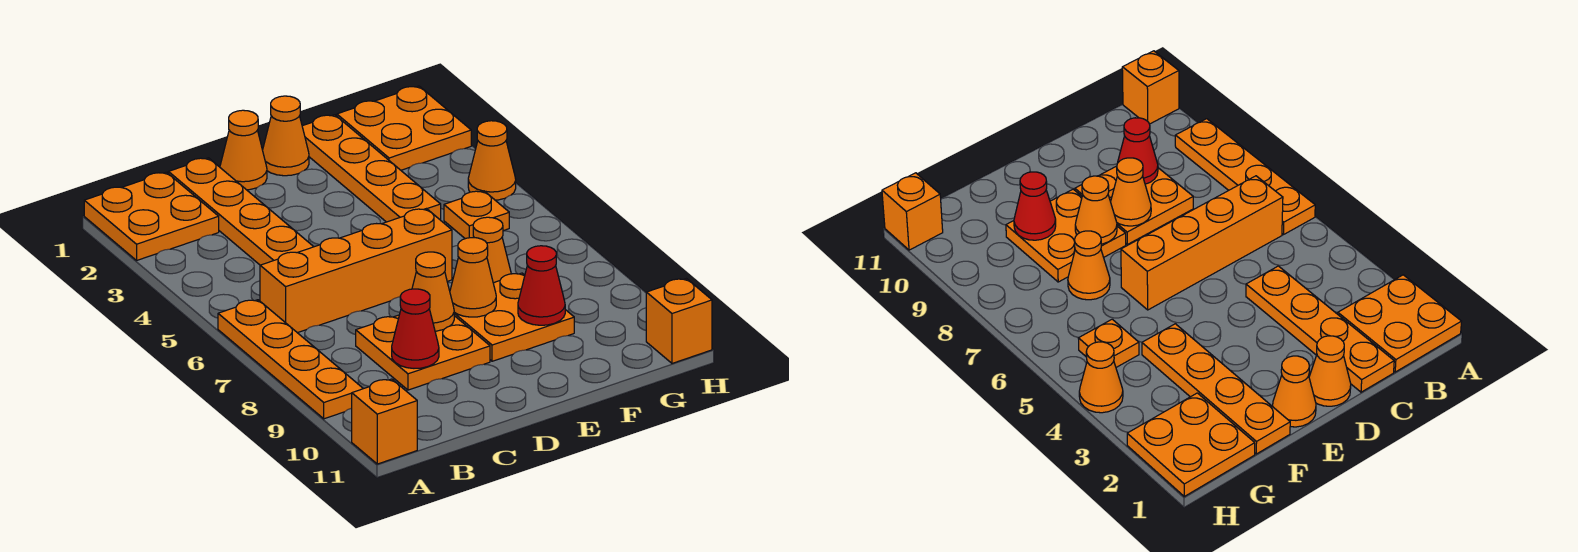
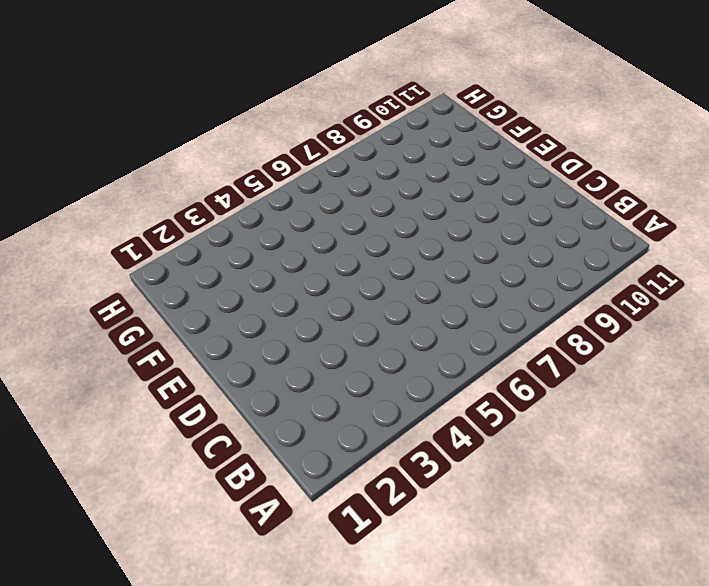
none -> orange plate A1:B2 level 1
none -> orange plate A6:A9 level 1
none -> orange brick A11 level 1

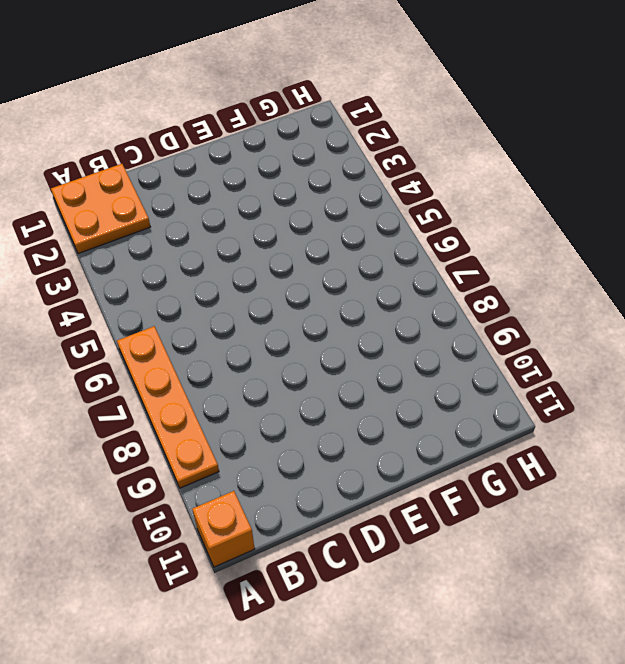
none -> orange brick B6:E6 level 1
none -> orange plate C1:C4 level 1
none -> orange plate C8:D9 level 1

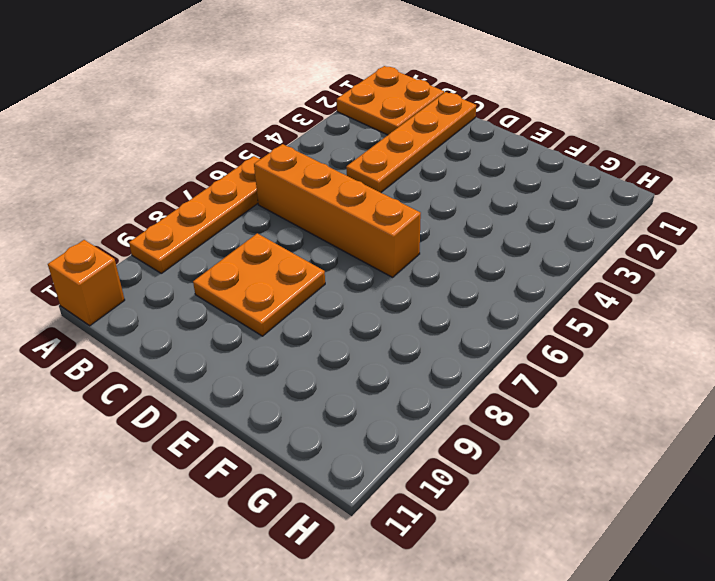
none -> orange cone D1 level 1
none -> orange cone E1 level 1
none -> orange plate E8:F9 level 1

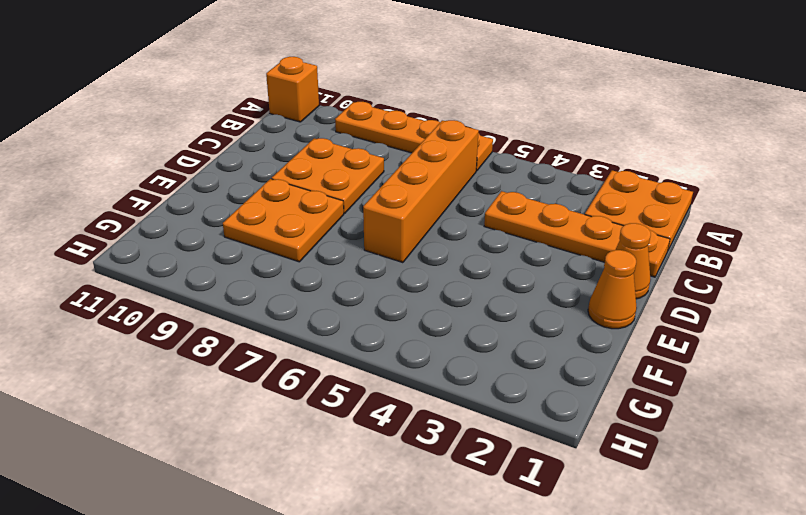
none -> orange plate F1:F4 level 1
none -> orange cone F7 level 1
none -> orange plate G1:H2 level 1

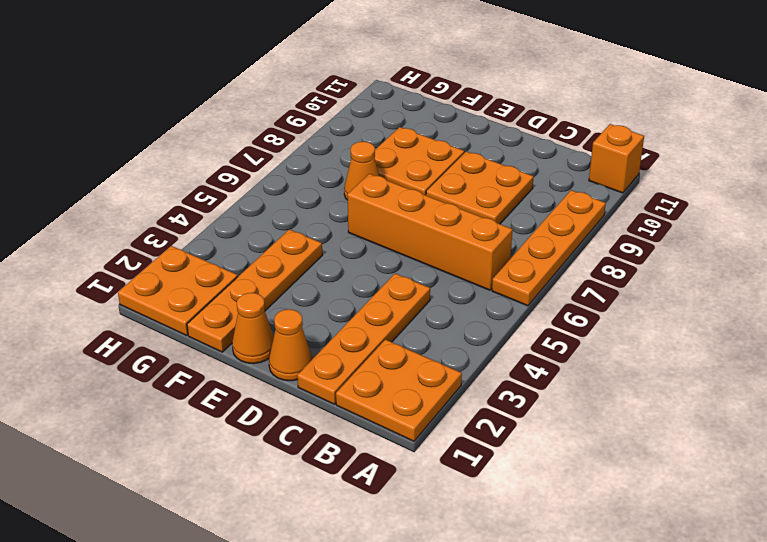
none -> orange plate G5 level 1
none -> orange cone H4 level 1
none -> orange brick H11 level 1

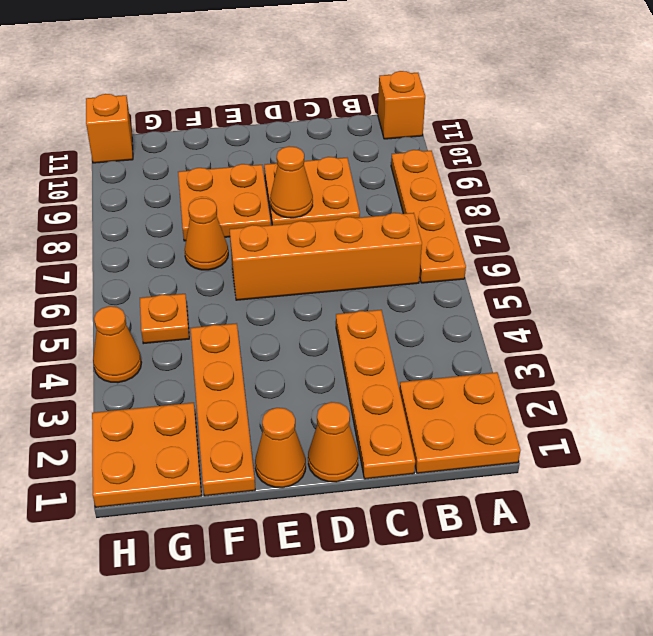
none -> red cone C9 level 2
none -> orange cone E8 level 2
none -> red cone F9 level 2

